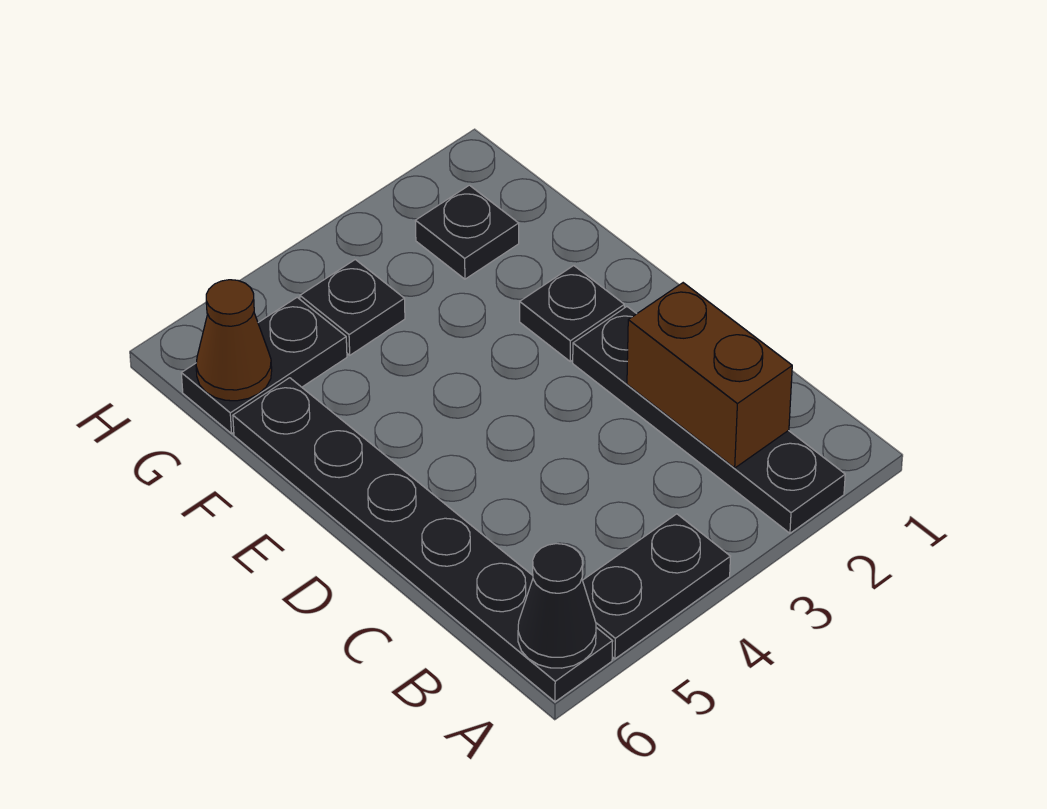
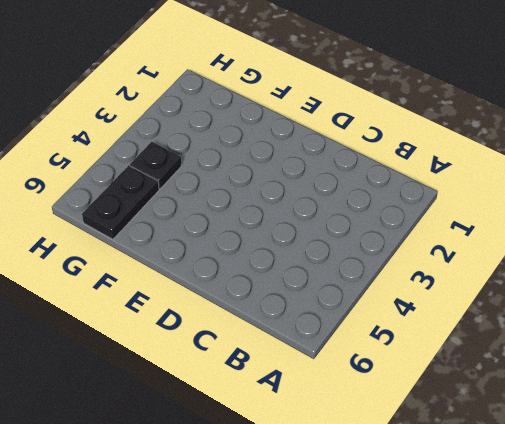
none -> black plate A2:D2 level 1
none -> black plate A4:A5 level 1

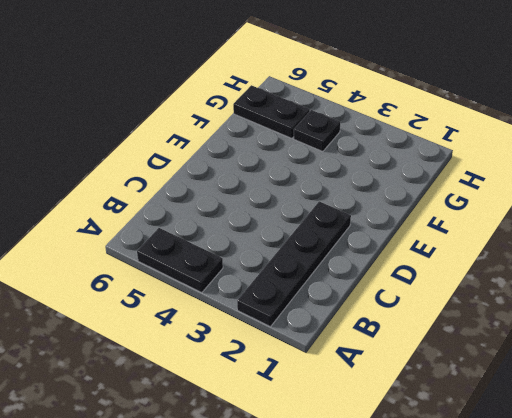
none -> black plate A6:F6 level 1
none -> black plate E2 level 1

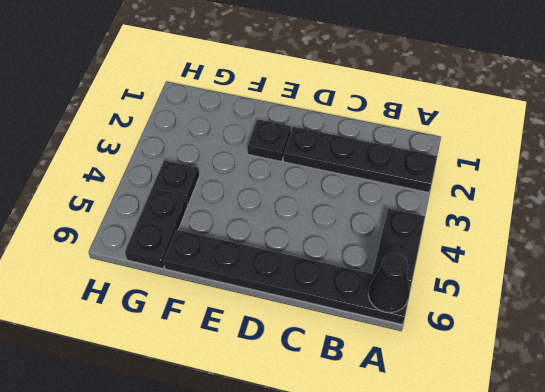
none -> black plate G2 level 1
none -> brown brick B2:C2 level 2

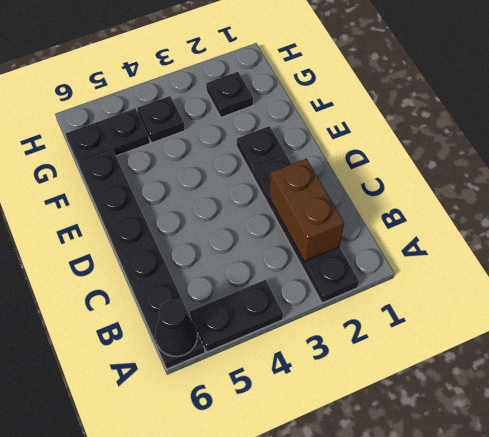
none -> brown cone G6 level 2

